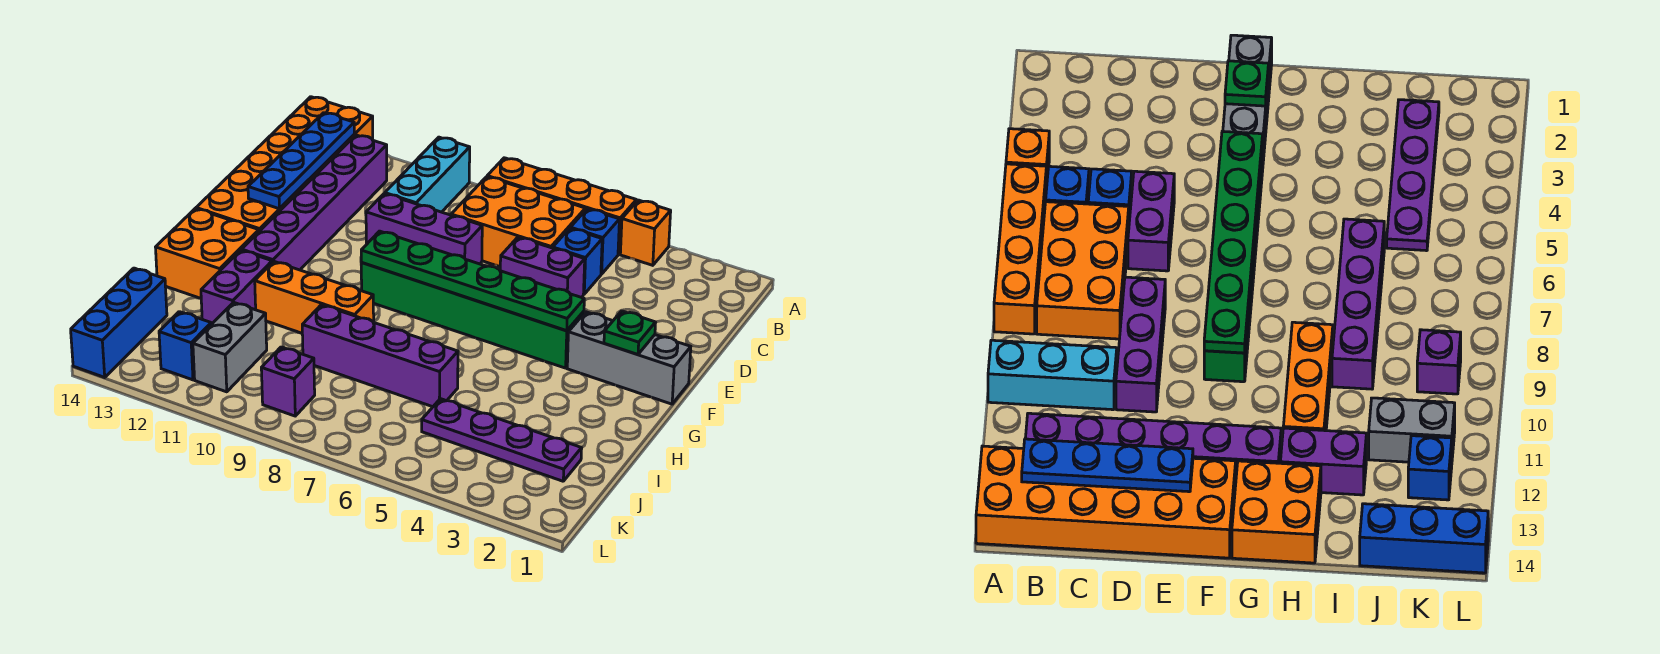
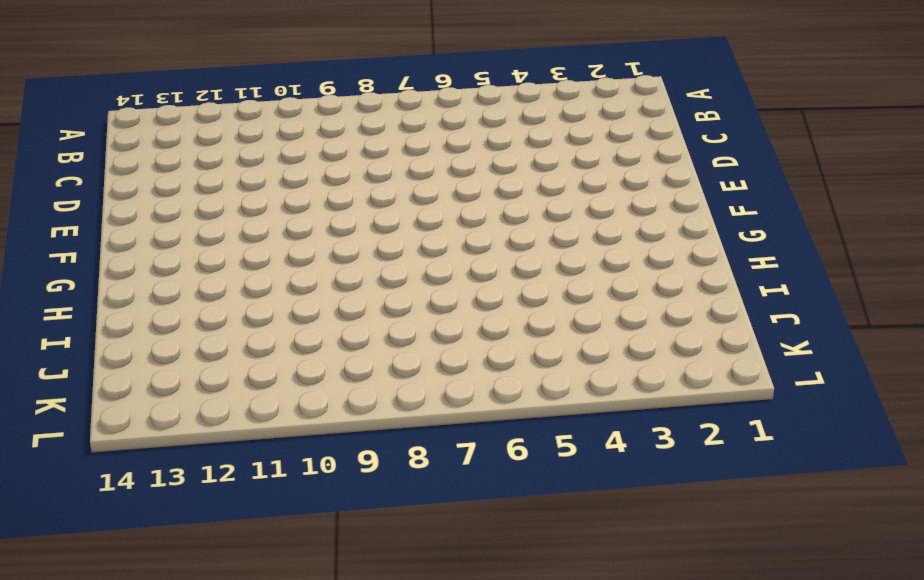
none -> orange brick A4 level 1
none -> orange brick A5:A8 level 1
none -> cyan brick A10:C10 level 1

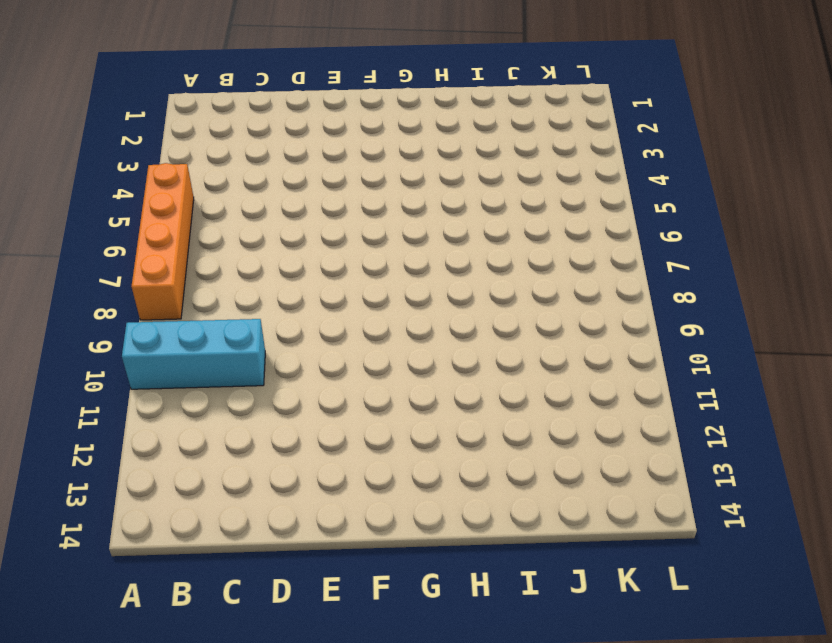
none -> orange brick A4 level 1
none -> orange brick A13:F14 level 1
none -> blue brick B5 level 1

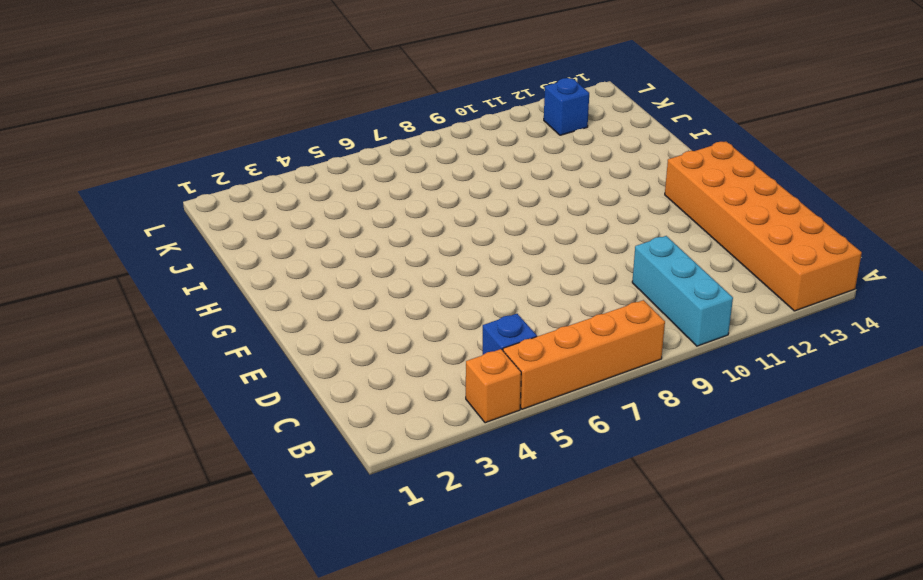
none -> orange brick B6:C8 level 1
none -> purple brick B12:G12 level 1
none -> blue brick C5 level 1

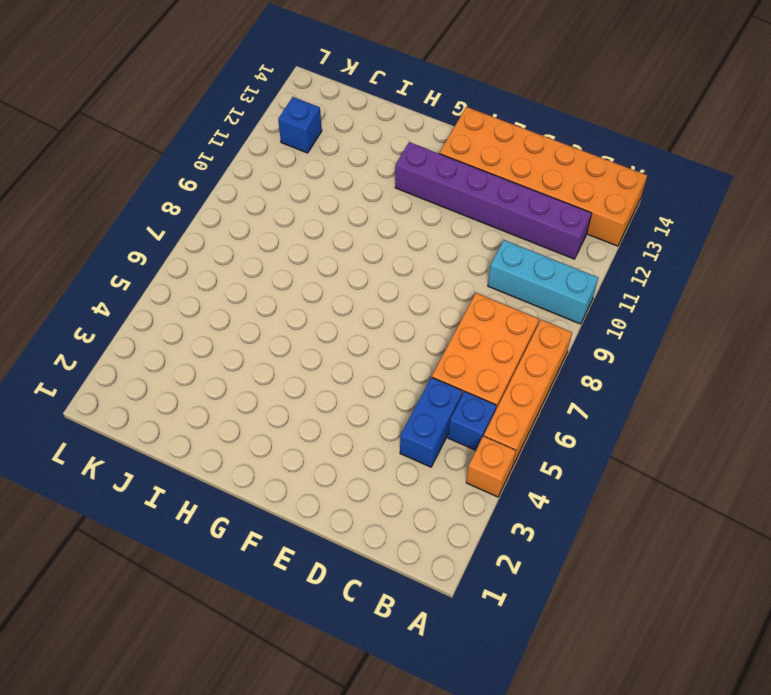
blue brick C4:C5 level 1 -> blue brick C5 level 1
none -> purple brick D5:D6 level 1
none -> purple brick D8:D10 level 1
none -> grey brick F1:F3 level 1

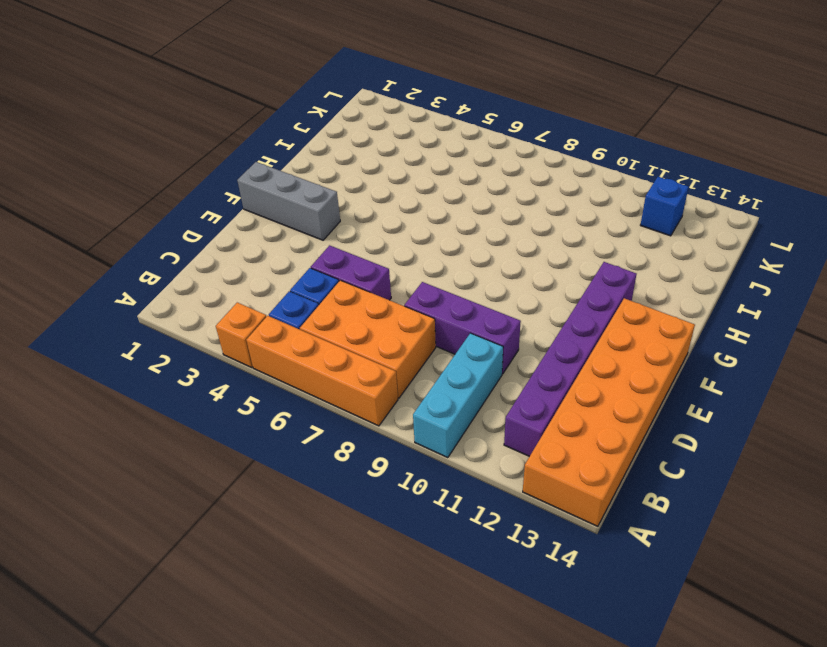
none -> green brick F4:F9 level 1
none -> orange brick G13:H14 level 1
none -> orange brick H9:H11 level 1

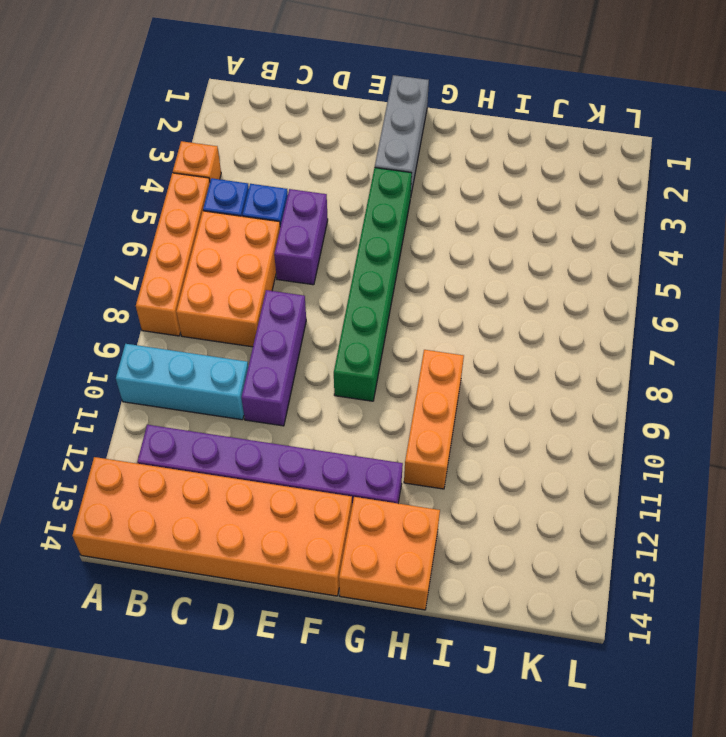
none -> purple brick H12:I12 level 1
none -> purple brick I6:I9 level 1
none -> purple plate J2:J5 level 1

